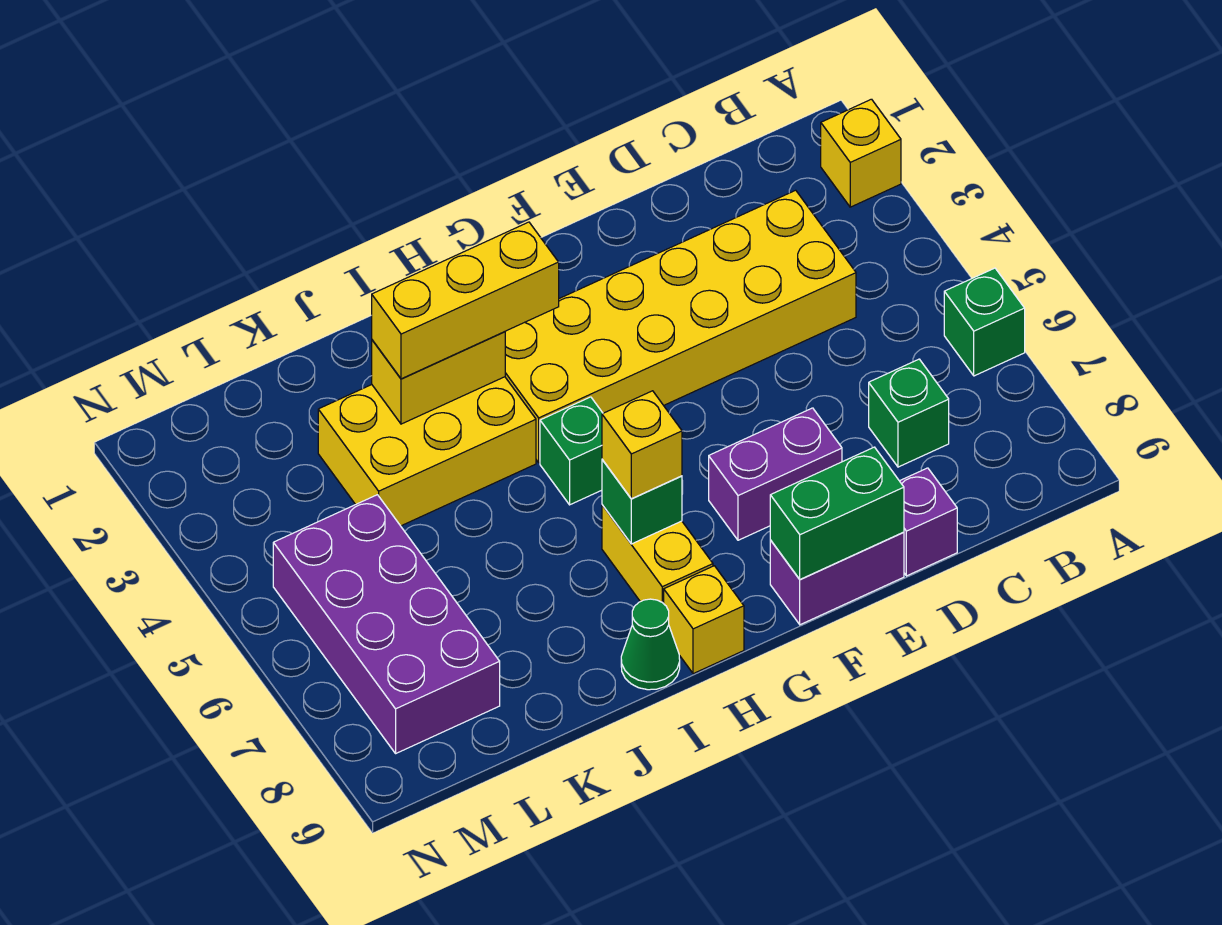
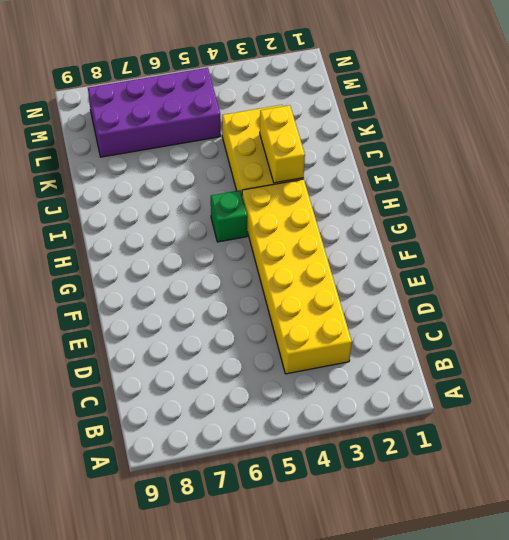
none -> yellow brick A2 level 1
none -> green brick A6 level 1
none -> green brick C7 level 1

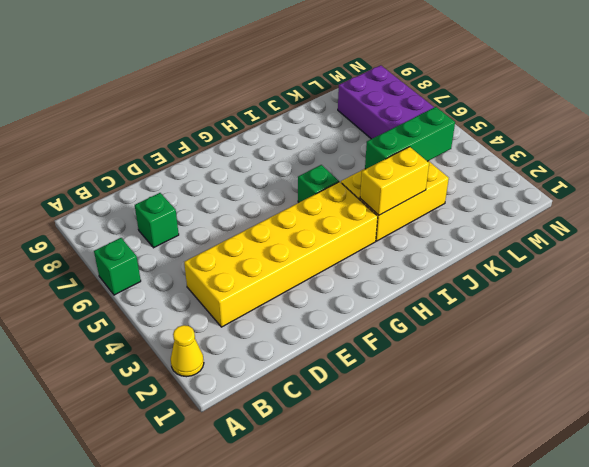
yellow cone A2 level 1 -> yellow brick A2 level 1
green brick J4:L4 level 2 -> none
none -> purple brick D9 level 1
none -> purple brick E7:F7 level 1
none -> purple brick E9:F9 level 1

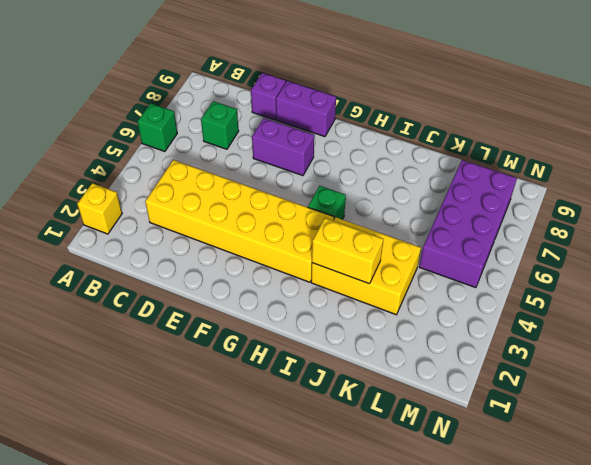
none -> yellow brick H7:H8 level 1
none -> yellow brick H9 level 1
none -> green cone I9 level 1

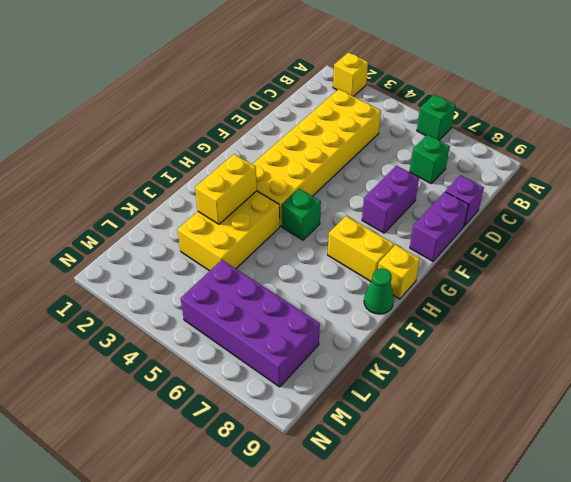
none -> green brick E9:F9 level 2
none -> green brick H7 level 2
none -> yellow brick H3:J3 level 3

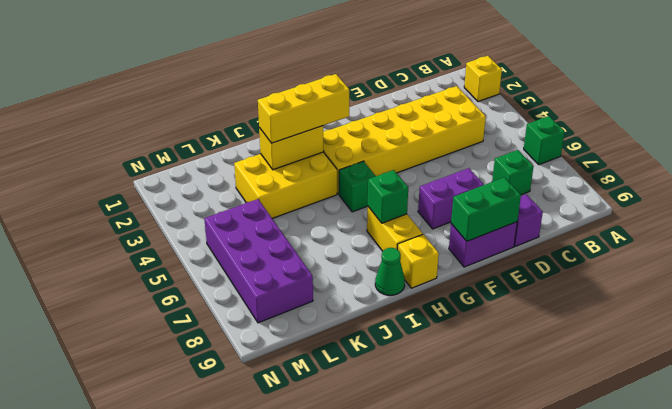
none -> yellow brick H7 level 3

